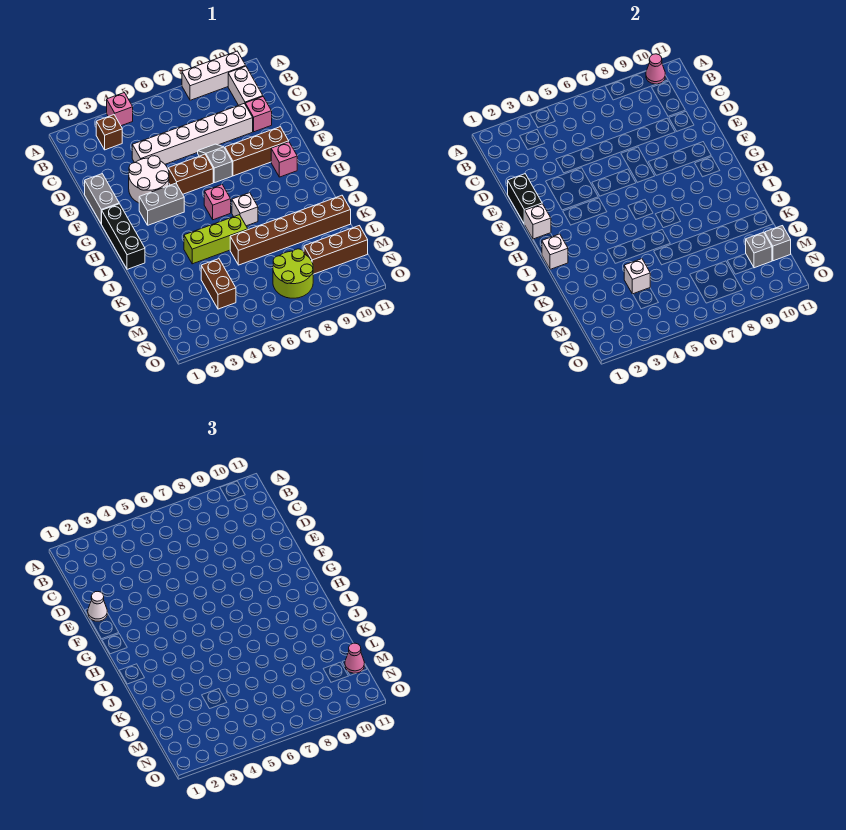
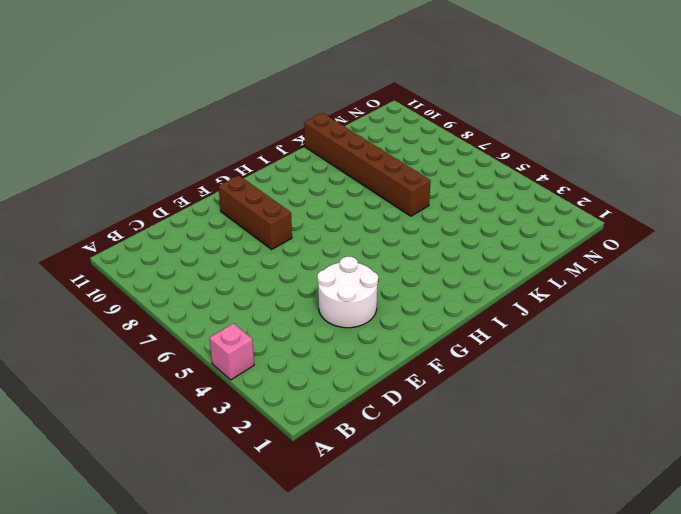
none -> white brick A8:A10 level 1
none -> brown brick B3 level 1
none -> white brick B10:C10 level 1
none -> white brick D4:D9 level 1

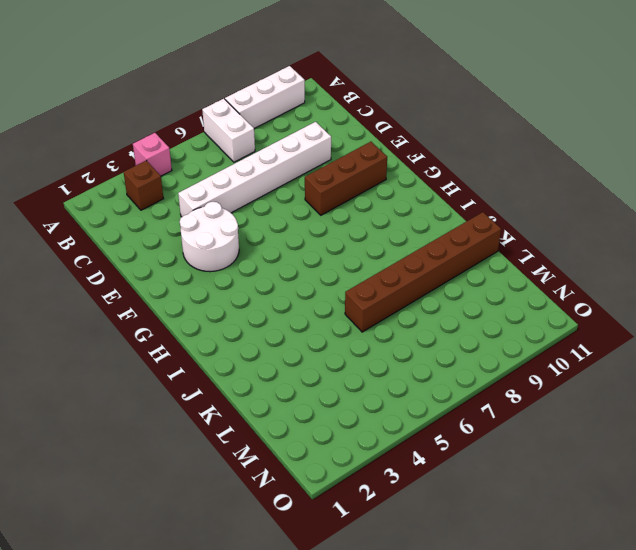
white brick A7:B7 level 1 -> white brick B10:C10 level 1
none -> pink brick D10 level 1
none -> grey brick E1:F1 level 1
none -> grey slope E7:F7 level 1 top F
none -> brown brick F5:F6 level 1

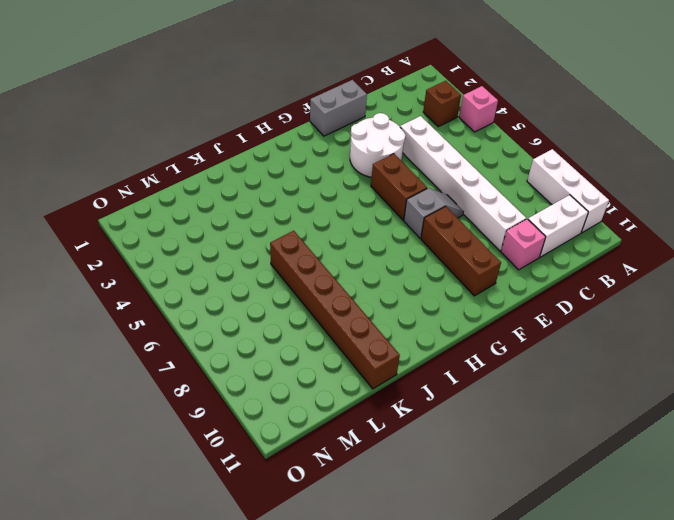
none -> black brick G1:I1 level 1
none -> grey brick G3:G4 level 1
none -> pink brick G10 level 1
none -> pink brick H6 level 1

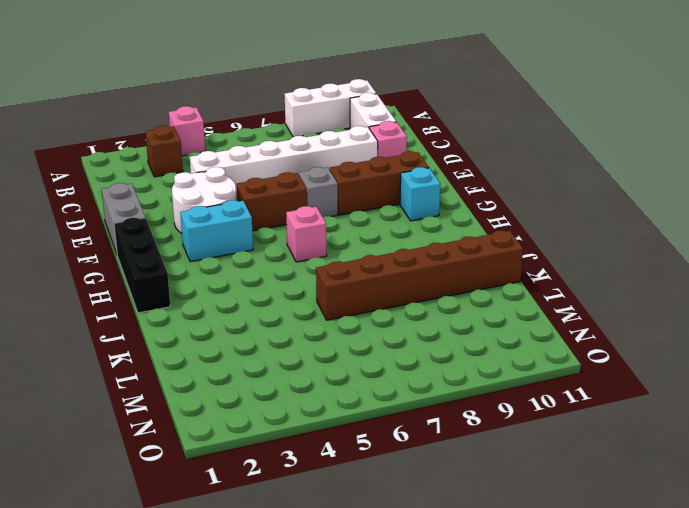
cyan brick G3:G4 level 1 -> grey brick G3:G4 level 1
cyan brick G10 level 1 -> pink brick G10 level 1
none -> white brick I7 level 1
none -> lime brick J4:J6 level 1
none -> brown brick L4:M4 level 1
none -> lime round brick M7:N8 level 1

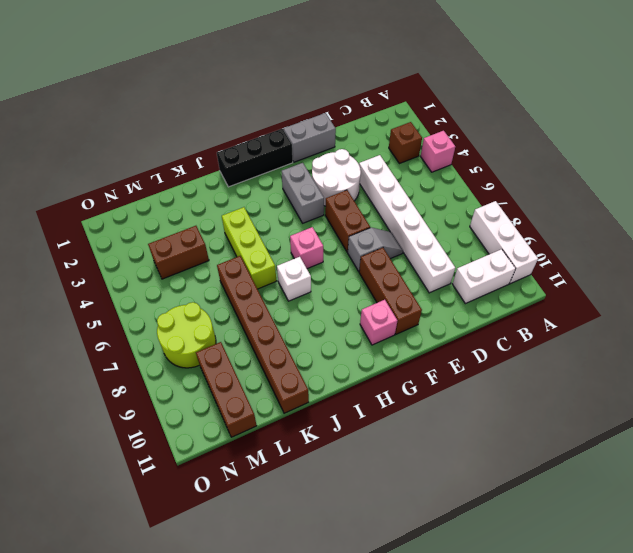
none -> pink brick D10 level 1
none -> pink cone A10 level 2
none -> black brick E1:F1 level 2
none -> white brick G1 level 2

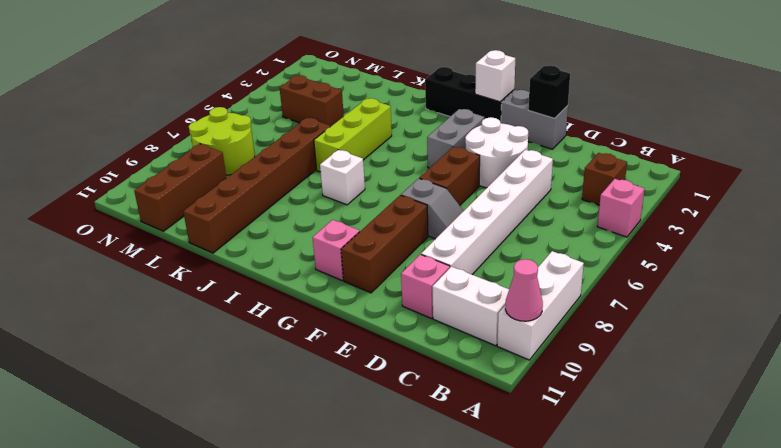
black brick E1 level 2 -> black brick E1:F1 level 2
none -> pink brick H6 level 1
none -> white brick I1 level 2
none -> white brick L4 level 2
none -> grey brick M10 level 2

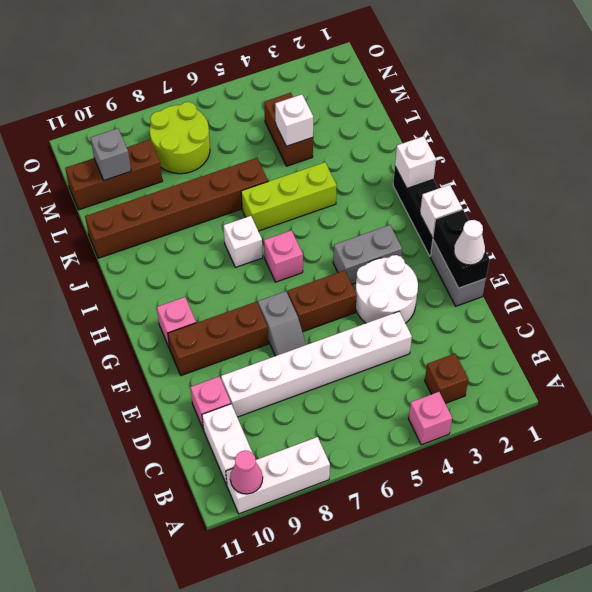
none -> grey brick M11 level 2
none -> pink cone M11 level 3

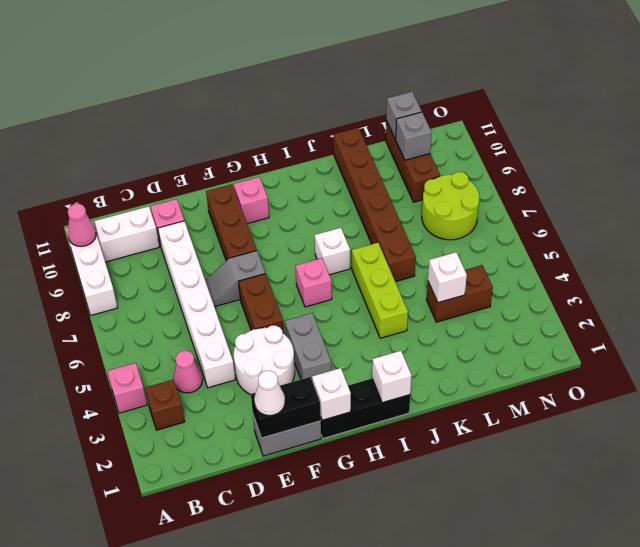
pink cone C4 level 1 -> pink cone M11 level 3

